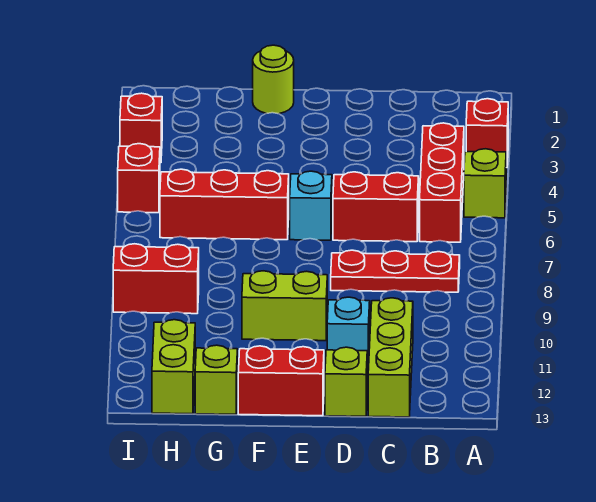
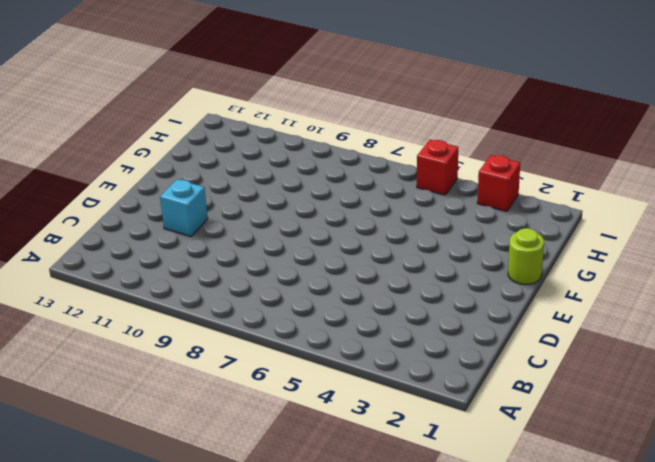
none -> red brick A3 level 1
none -> lime brick A5 level 1
none -> red brick B4:B6 level 1

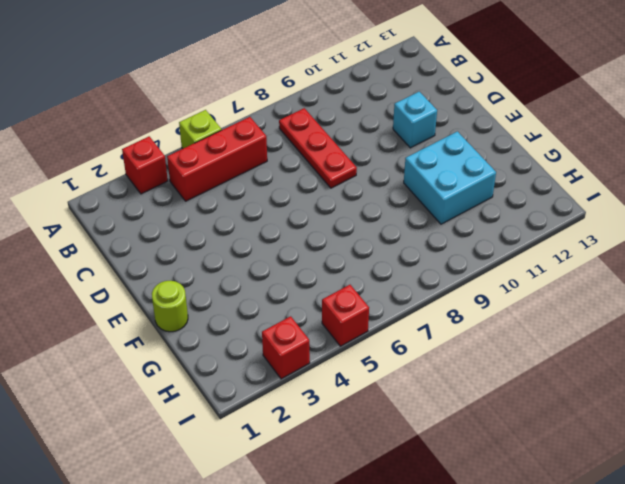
cyan brick F10:G11 level 1 -> lime brick E10:F10 level 1
none -> red brick C6:D6 level 1
none -> lime brick C11:C13 level 1
none -> lime brick D13 level 1

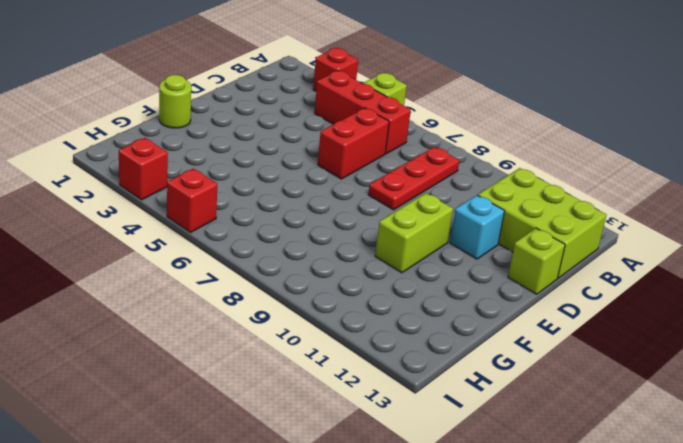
lime brick B11:C13 level 1 -> lime brick C11:C13 level 1
none -> cyan brick E6 level 1
none -> red brick E13:F13 level 1
none -> red brick F6:H6 level 1

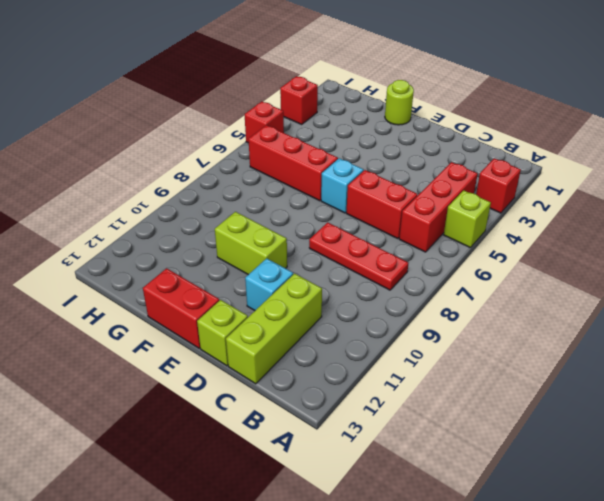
none -> lime brick G13 level 1
none -> red brick H9:I9 level 1
none -> lime brick H12:H13 level 1

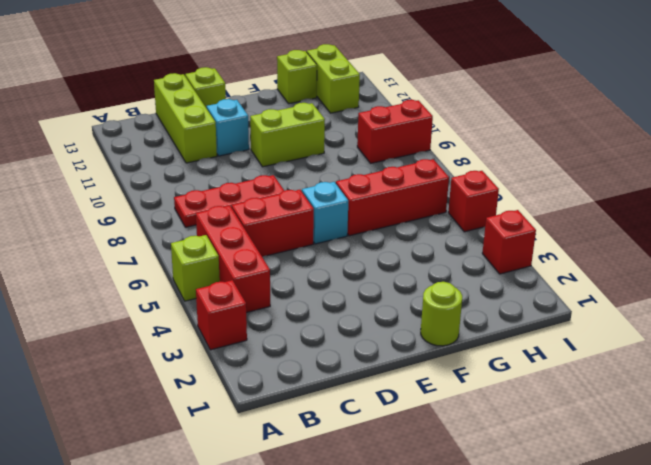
none -> red brick E13:F13 level 1

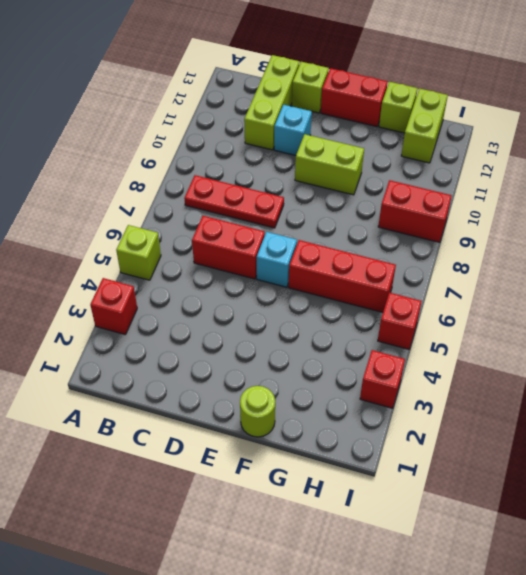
none -> red brick B4:B6 level 1

